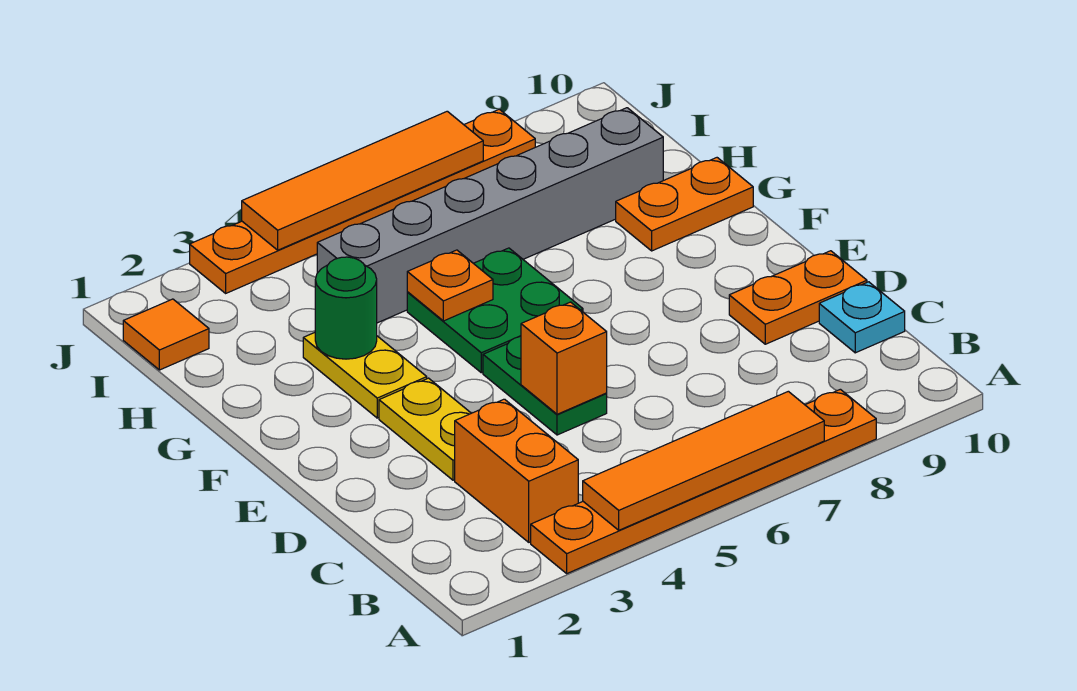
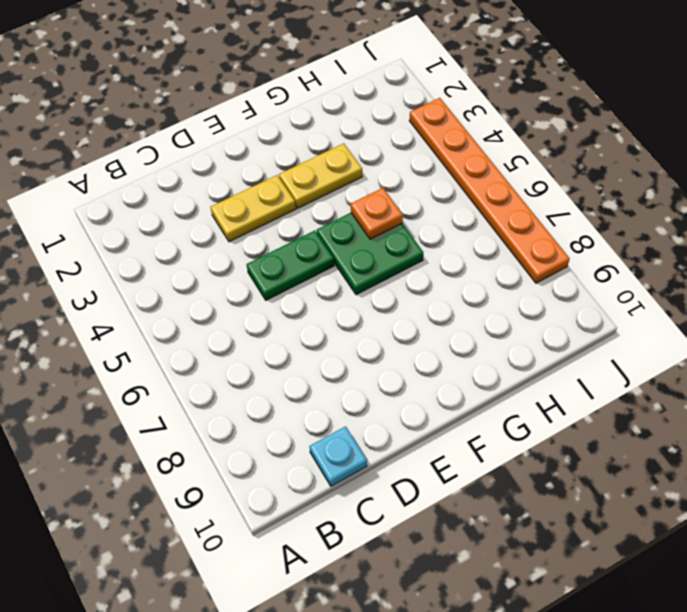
none -> orange plate A3:A8 level 1
none -> orange brick B3:C3 level 1
none -> orange plate D9:D10 level 1

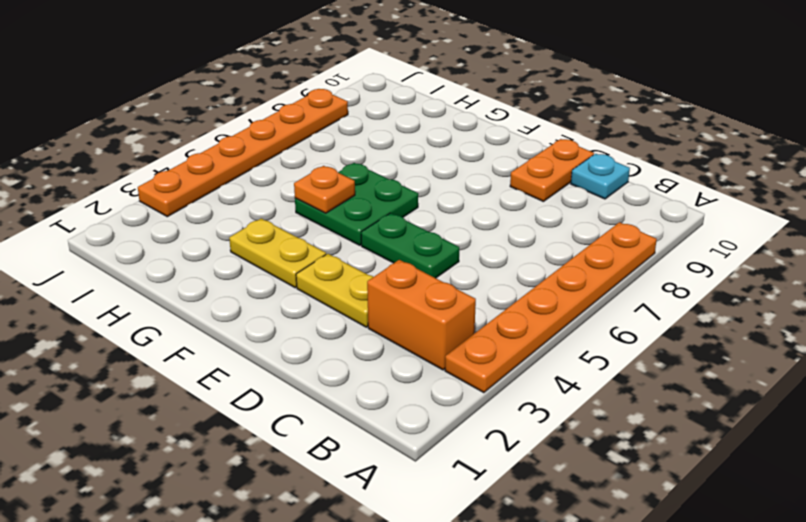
none -> orange plate G9:G10 level 1
none -> grey brick H4:H9 level 1
none -> orange tile I1 level 1

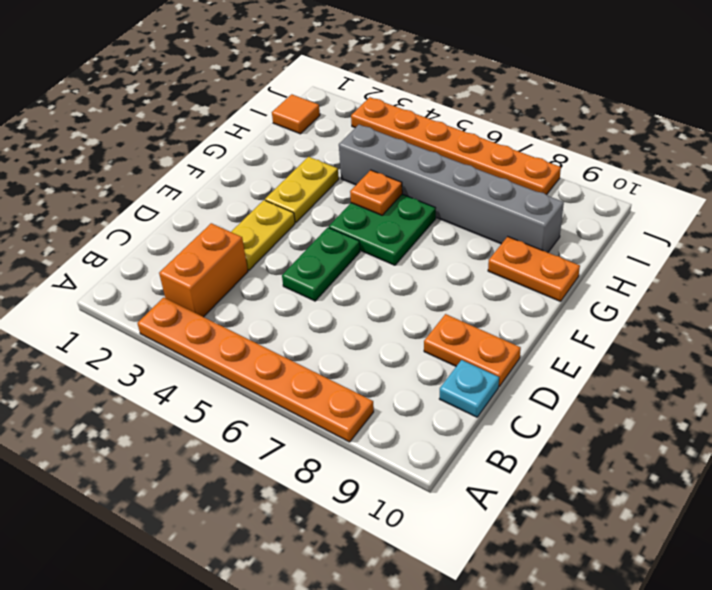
none -> orange tile A4:A7 level 2
none -> orange brick D5 level 2
none -> green round brick G3 level 2

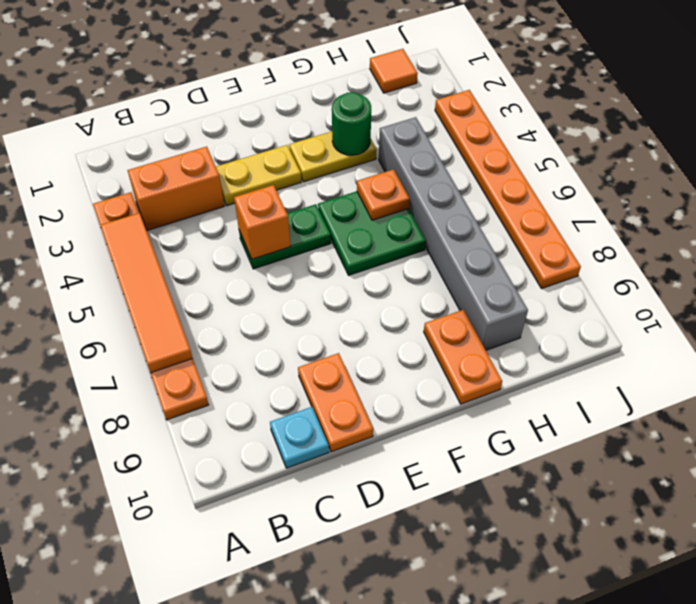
none -> orange tile J4:J7 level 2

